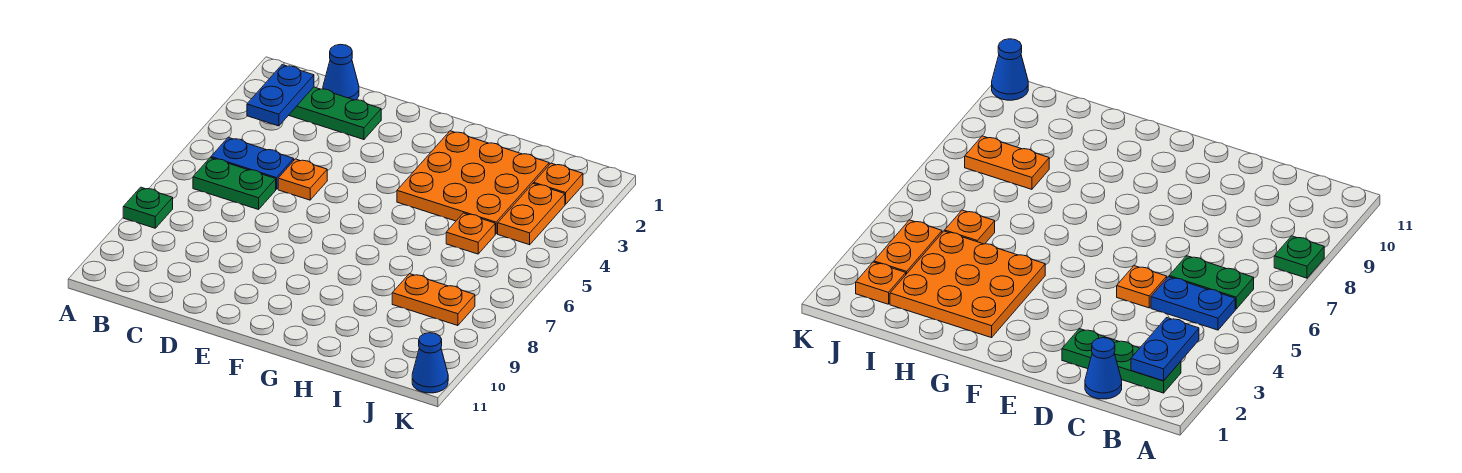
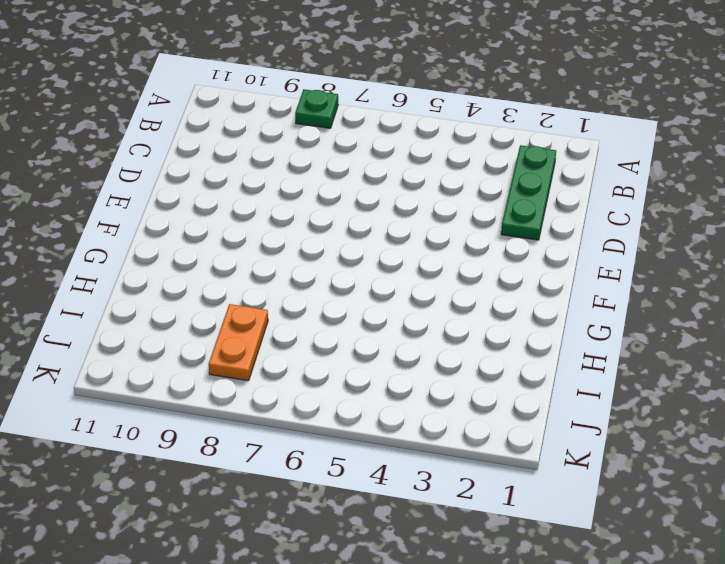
none -> blue plate B5:C5 level 1
none -> green plate B6:C6 level 1
none -> blue cone C1 level 1

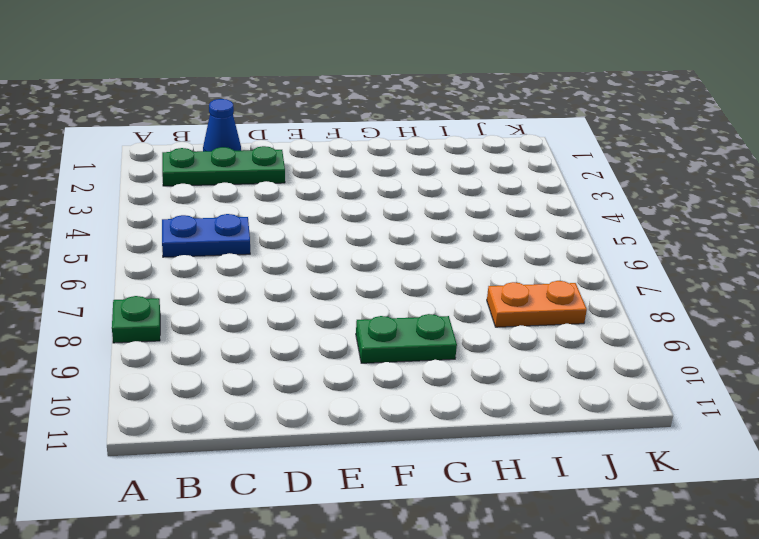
green plate F9:G9 level 1 -> green plate B6:C6 level 1
none -> orange plate D5 level 1
none -> orange plate G2:I4 level 1
none -> orange plate I5 level 1

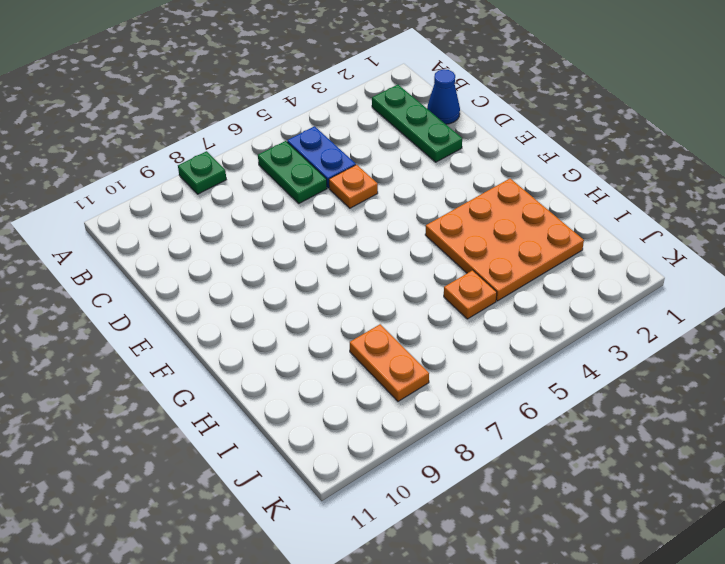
none -> orange plate J2 level 1
none -> orange plate J3:J4 level 1
none -> blue cone K11 level 1

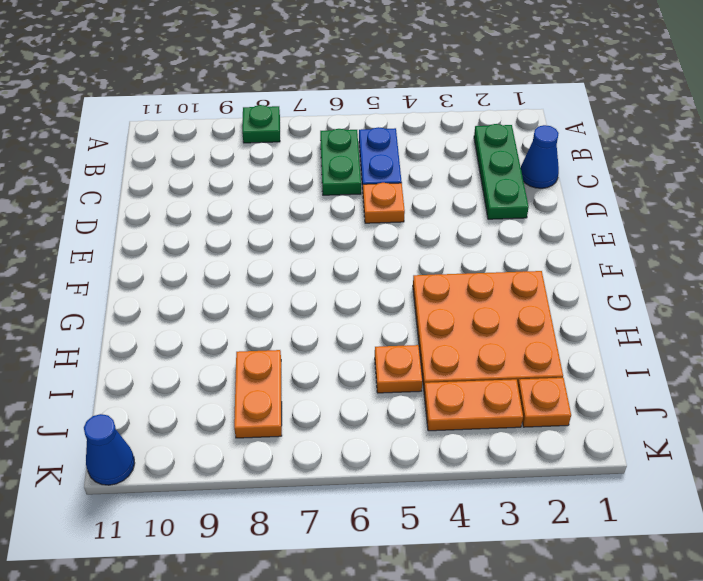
none -> blue plate B2:B3 level 2

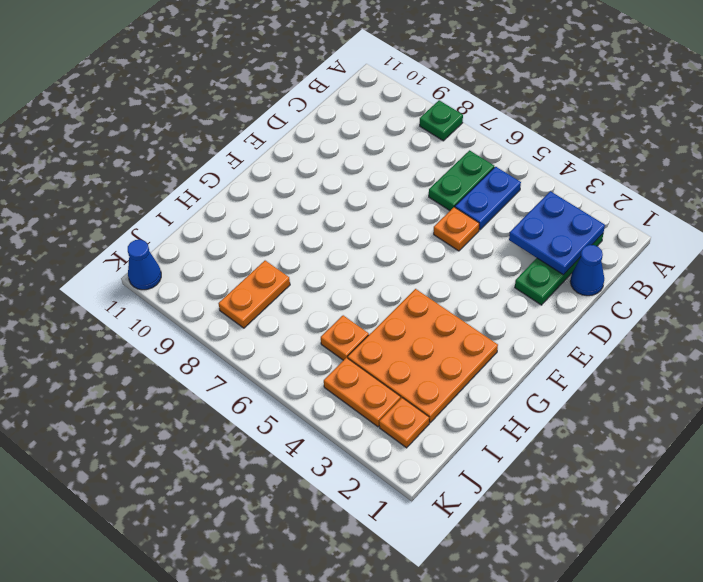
blue plate B2:C3 level 2 -> blue plate B2:B3 level 2

